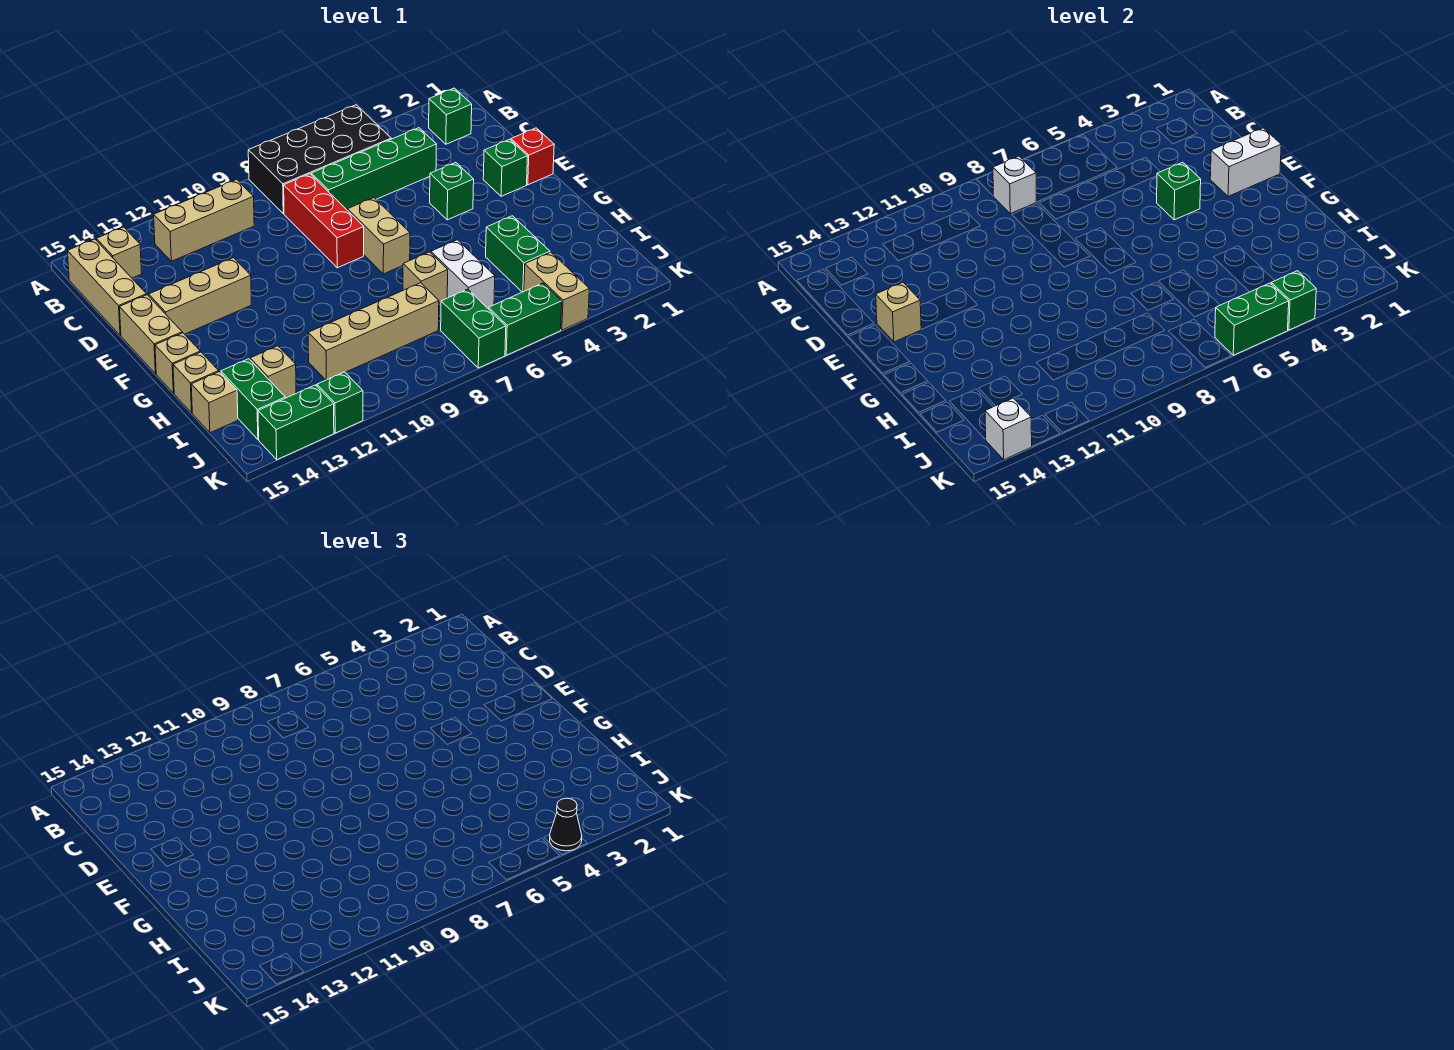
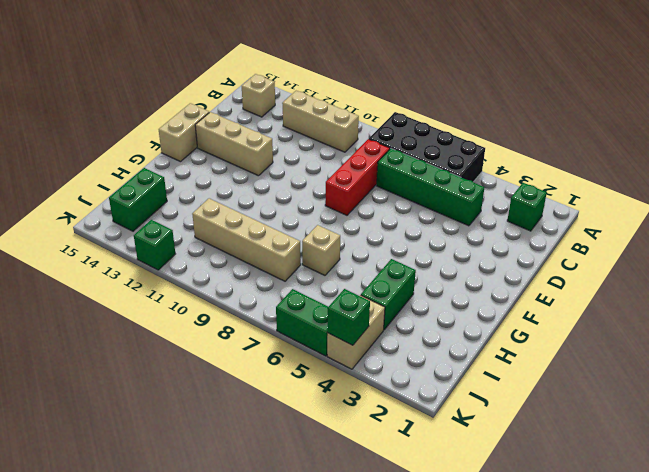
none -> tan brick B15:D15 level 1
none -> red brick E1 level 1
none -> green brick E2 level 1
none -> green brick E4 level 1

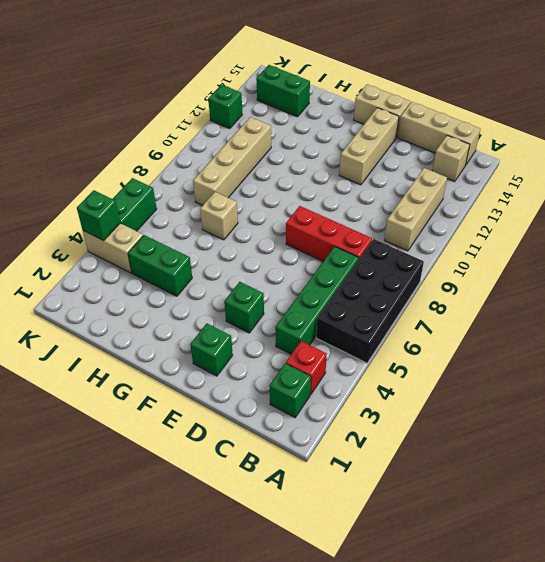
red brick B3 level 1 -> red brick E1 level 1
none -> tan brick E7:F7 level 1
none -> tan brick G15 level 1
none -> white brick H6:I6 level 1
none -> tan brick H15 level 1

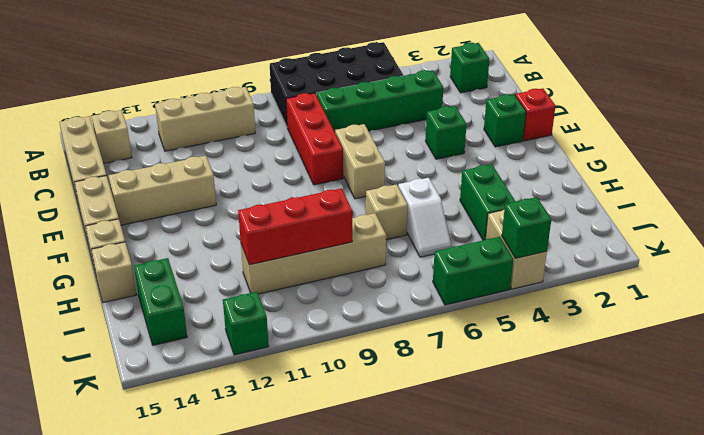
white slope H6:I6 level 1 top H -> white brick H6:I6 level 1
red brick I9:I11 level 2 -> none
none -> tan brick I13 level 1
none -> tan brick I15 level 1
none -> green brick J7:K7 level 1
none -> green brick K13:K14 level 1

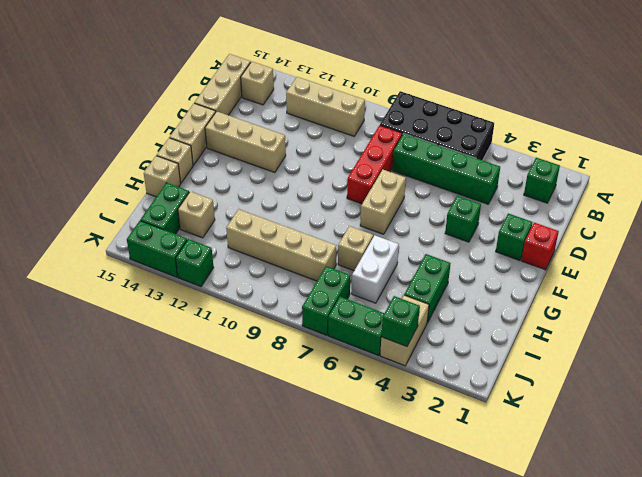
none -> tan brick I15 level 1
none -> white brick B8 level 2
none -> white brick E1:E2 level 2
none -> green brick E4 level 2

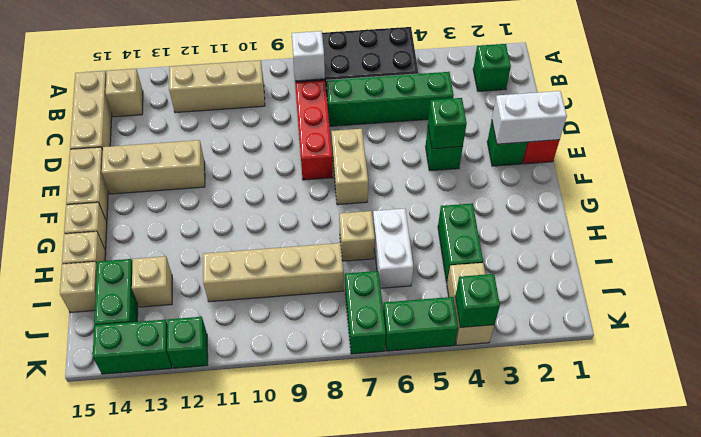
none -> tan brick E14 level 2
none -> green brick K5:K6 level 2
none -> white brick K14 level 2
none -> black cone K4 level 3

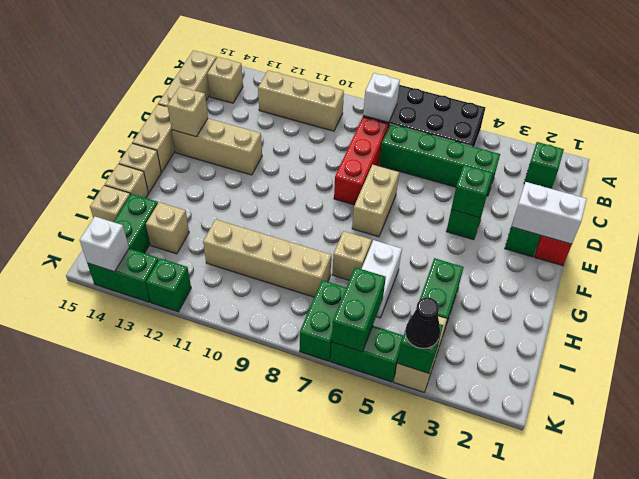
green brick J6:K6 level 2 -> green brick K5:K6 level 2

